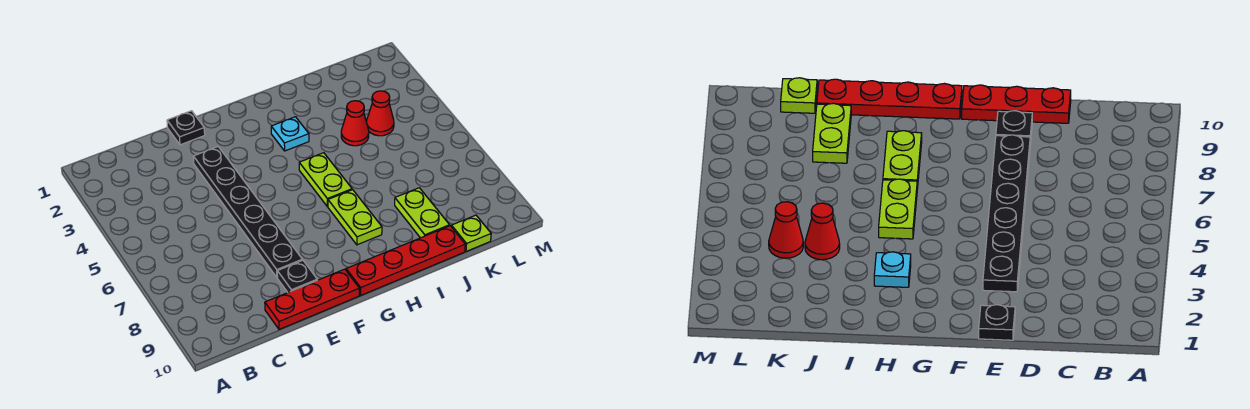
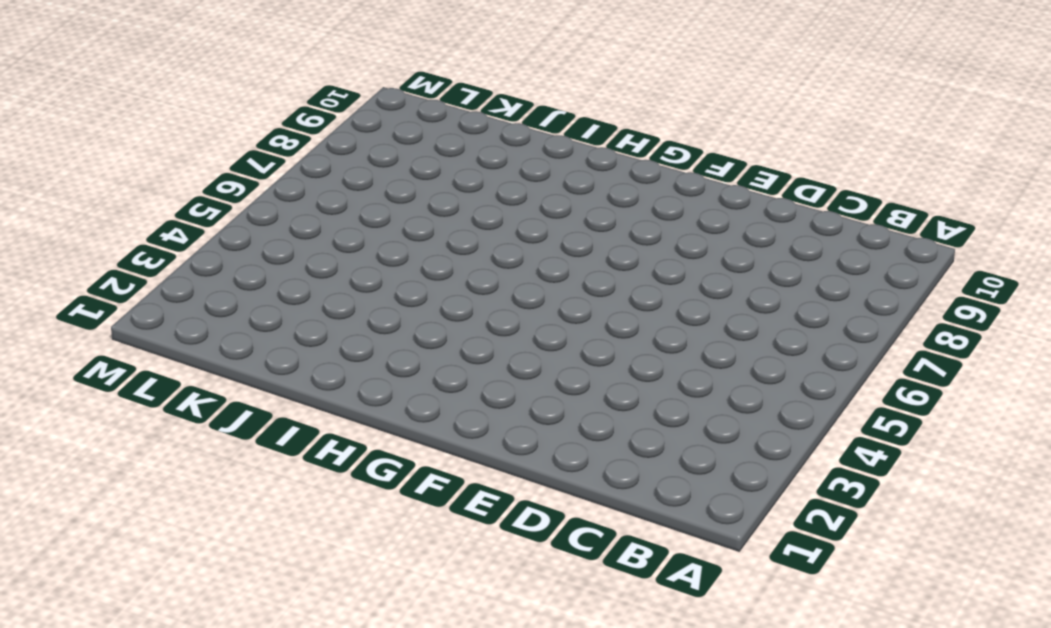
none -> red plate D10:F10 level 1
none -> black plate E1 level 1
none -> black plate E3:E8 level 1

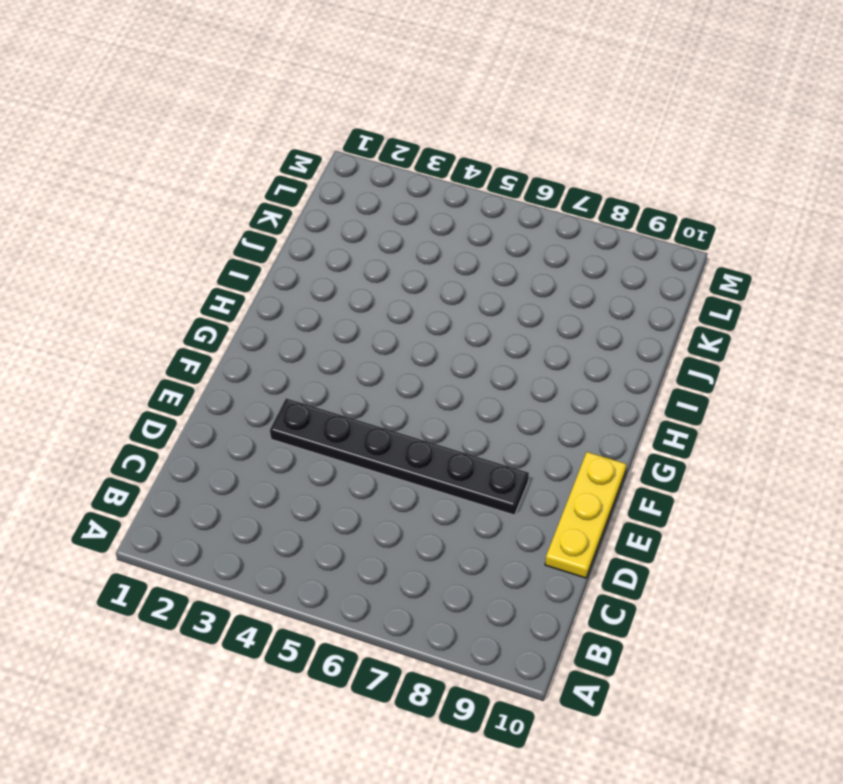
yellow plate D10:F10 level 1 -> red plate D10:F10 level 1
none -> black plate E1 level 1
none -> black plate E9 level 1
none -> red plate G10:J10 level 1

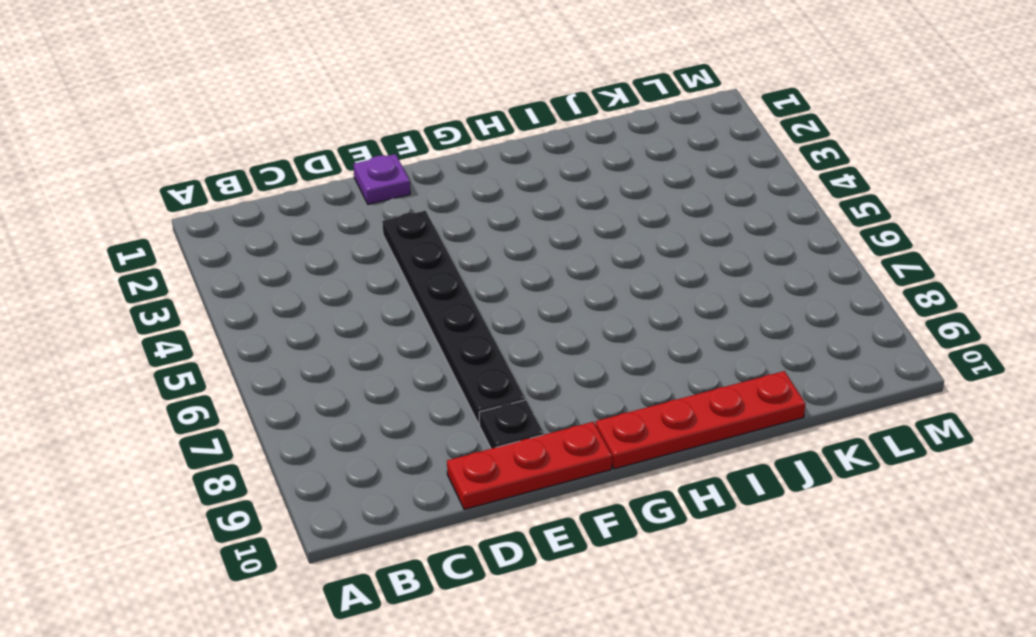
purple plate E1 level 1 -> black plate E1 level 1
none -> cyan plate H3 level 1
none -> lime plate H5:H6 level 1
none -> lime plate H7:H8 level 1

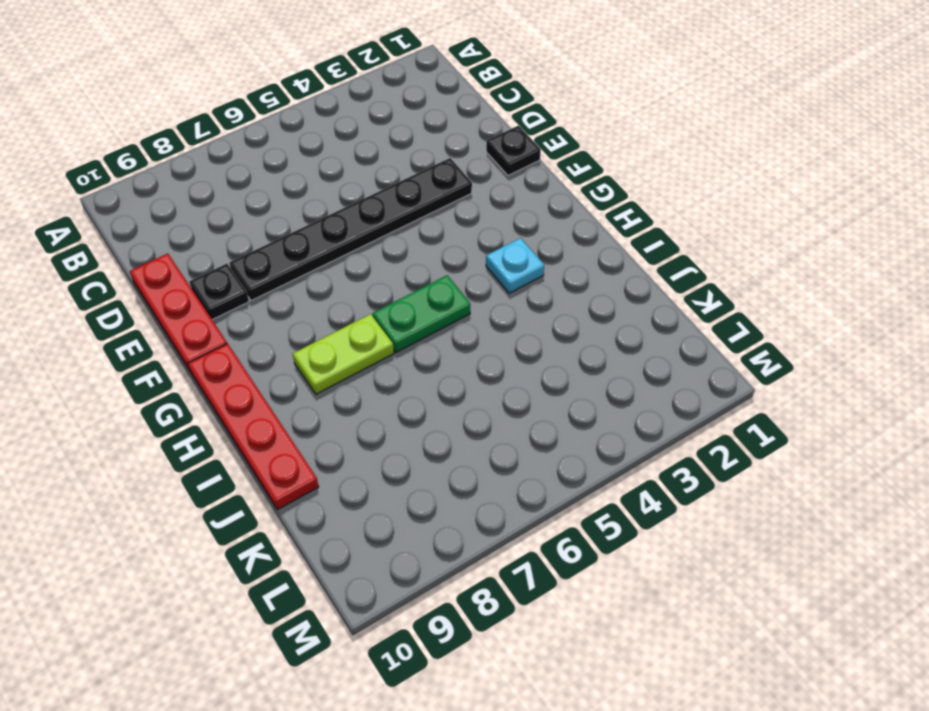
green plate H5:H6 level 1 -> lime plate H5:H6 level 1
none -> red cone J4 level 1
none -> lime plate J8:J9 level 1
none -> red cone K4 level 1

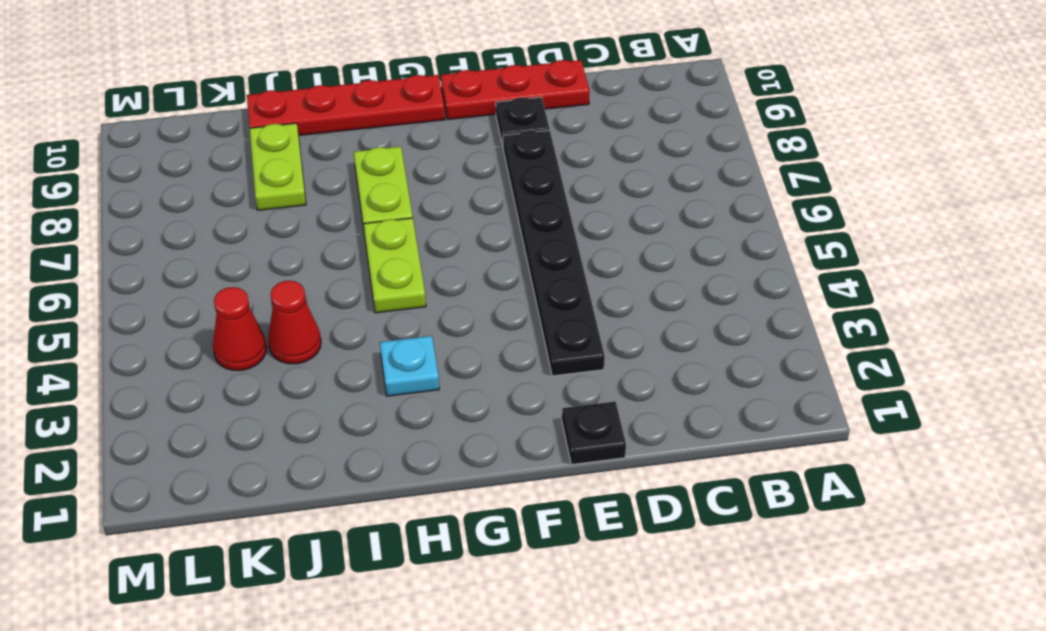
none -> lime plate K10 level 1

